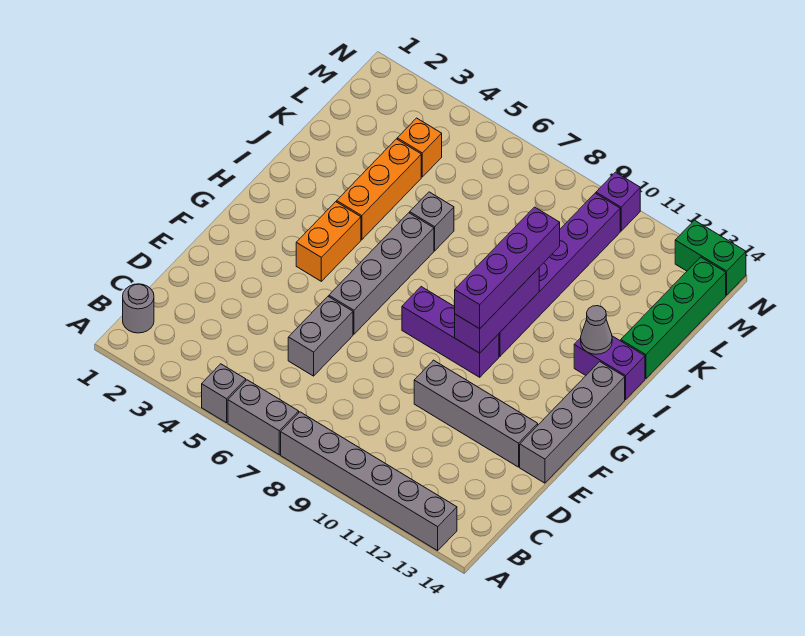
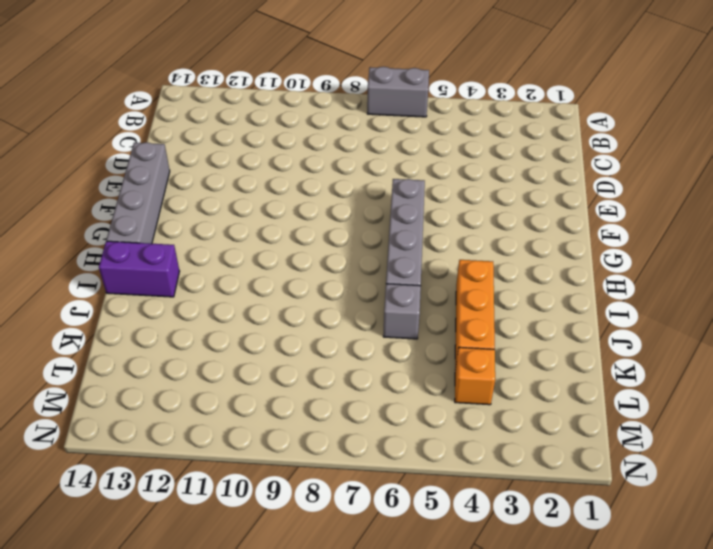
none -> grey brick A5 level 1
none -> grey brick A8:A13 level 1
none -> grey round brick B1 level 1

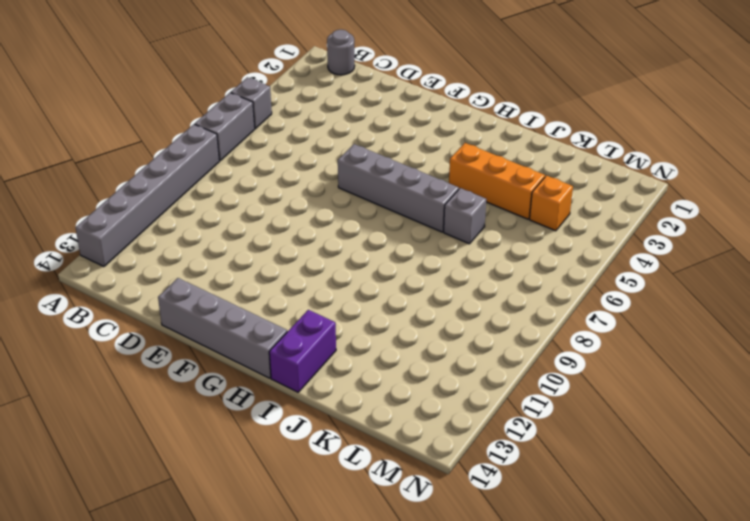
none -> grey brick D6:E6 level 1
none -> grey brick E10:E13 level 1
none -> orange brick G4:H4 level 1

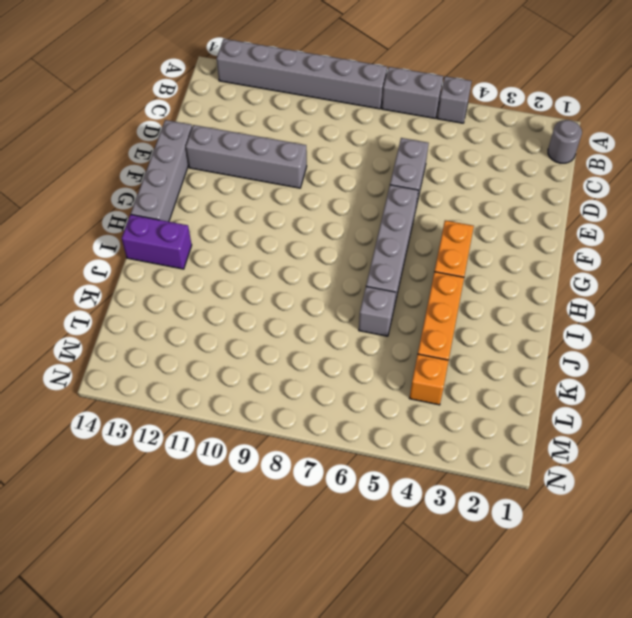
none -> purple brick G8:G10 level 1
none -> purple brick H10:M10 level 1
none -> green brick J14:M14 level 1

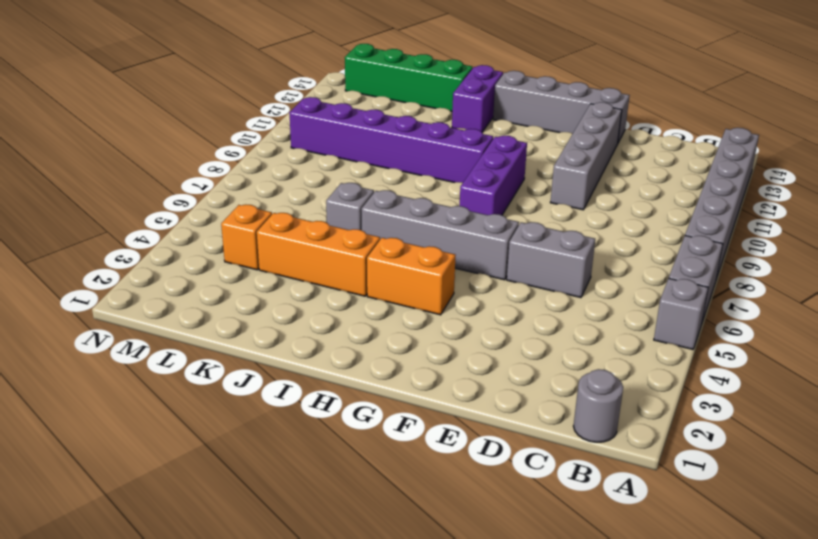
none -> purple brick N10 level 1
none -> green brick N13:N14 level 1
none -> purple brick G10:I10 level 2

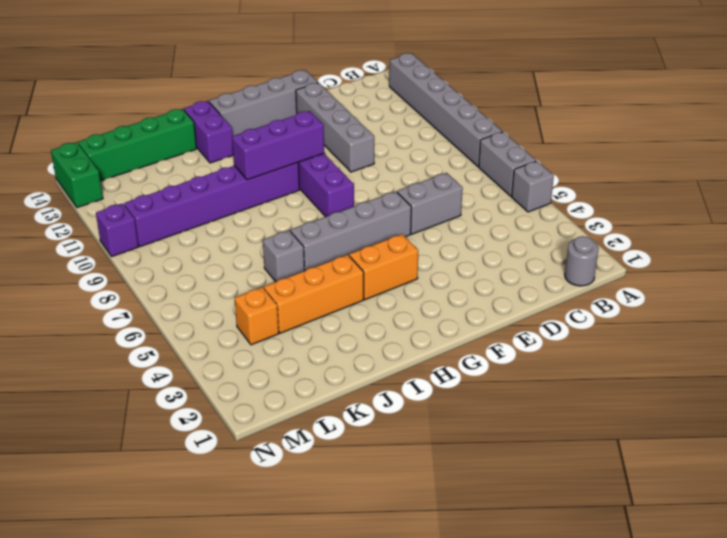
none -> grey cone I13 level 2
none -> purple brick G10:J10 level 3

